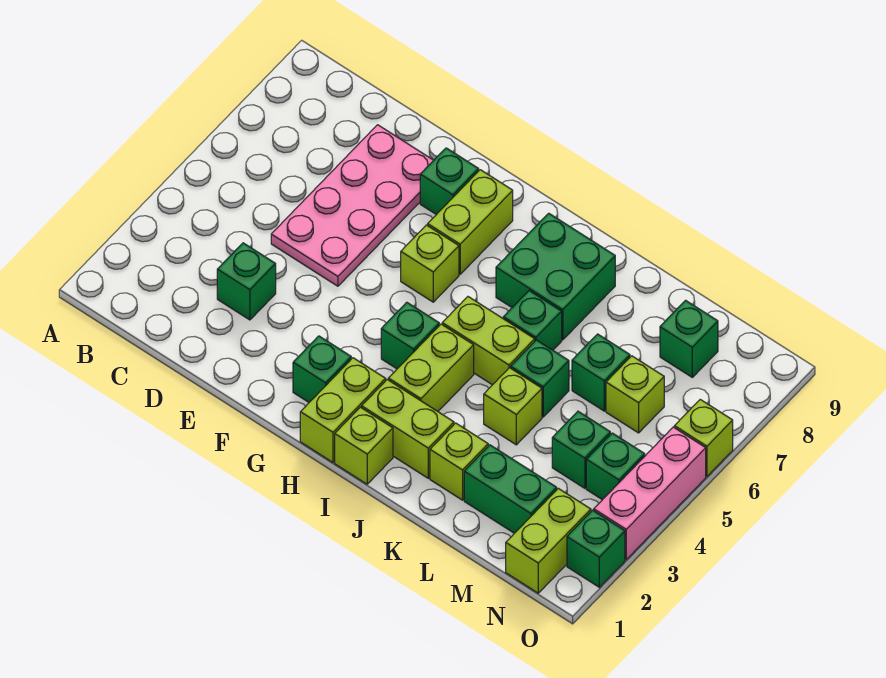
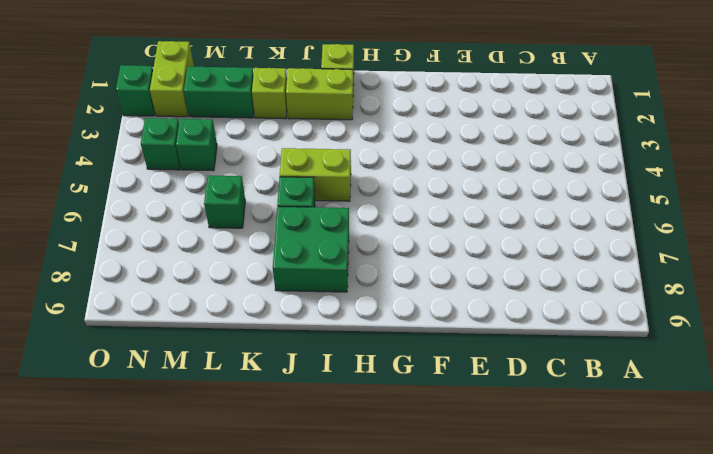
none -> green brick D3 level 1
none -> pink plate D5:E8 level 1
none -> green brick F8 level 1

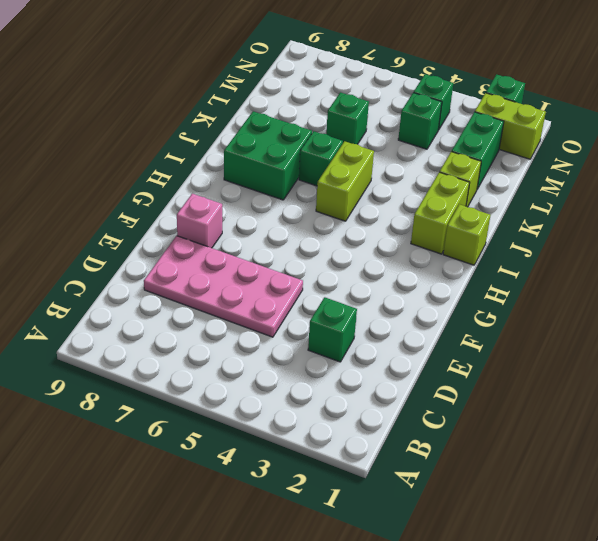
pink brick F8 level 1 -> green brick F8 level 1
none -> green brick G2 level 1
none -> lime brick G6 level 1
none -> lime brick G7:G8 level 1

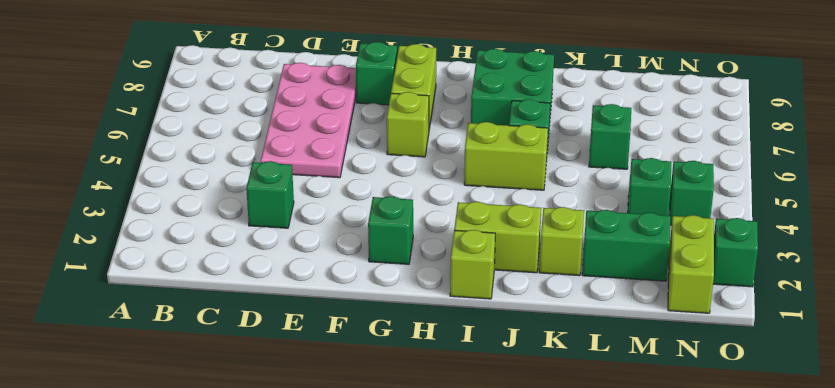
none -> lime brick H1:H2 level 1
none -> green brick H4 level 1
none -> lime brick I3:I4 level 1

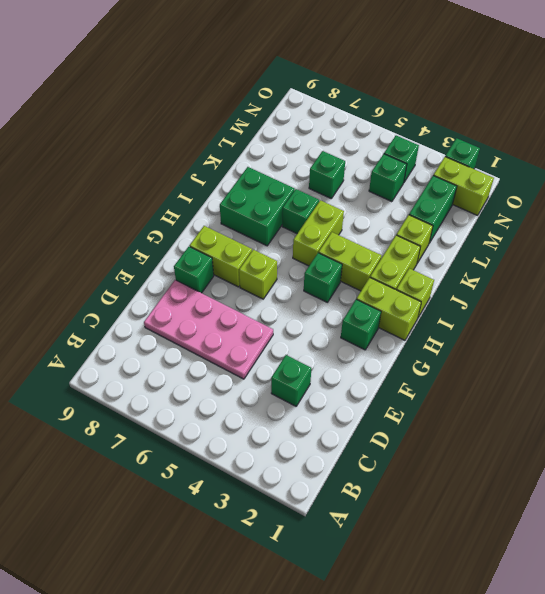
none -> lime brick K4 level 1
none -> green brick K5 level 1
none -> lime brick M6 level 1

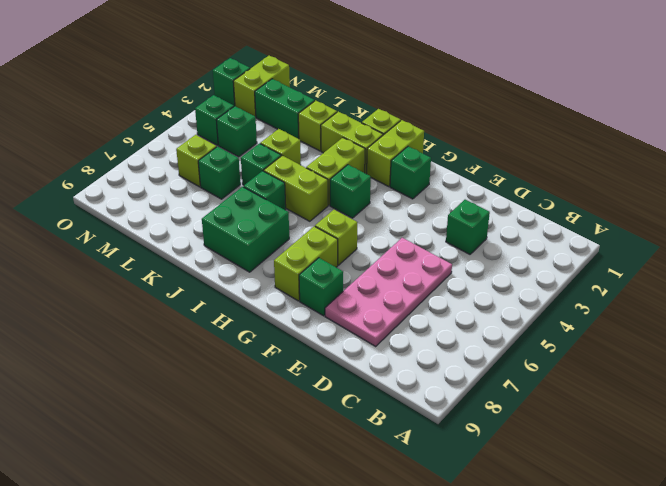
none -> green brick M8 level 1
none -> pink brick O3:O5 level 1
none -> lime brick O6 level 1

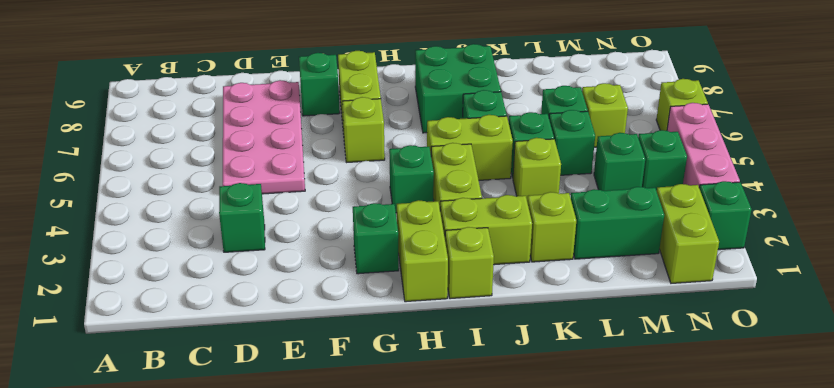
green brick L5 level 1 -> green brick M8 level 1

